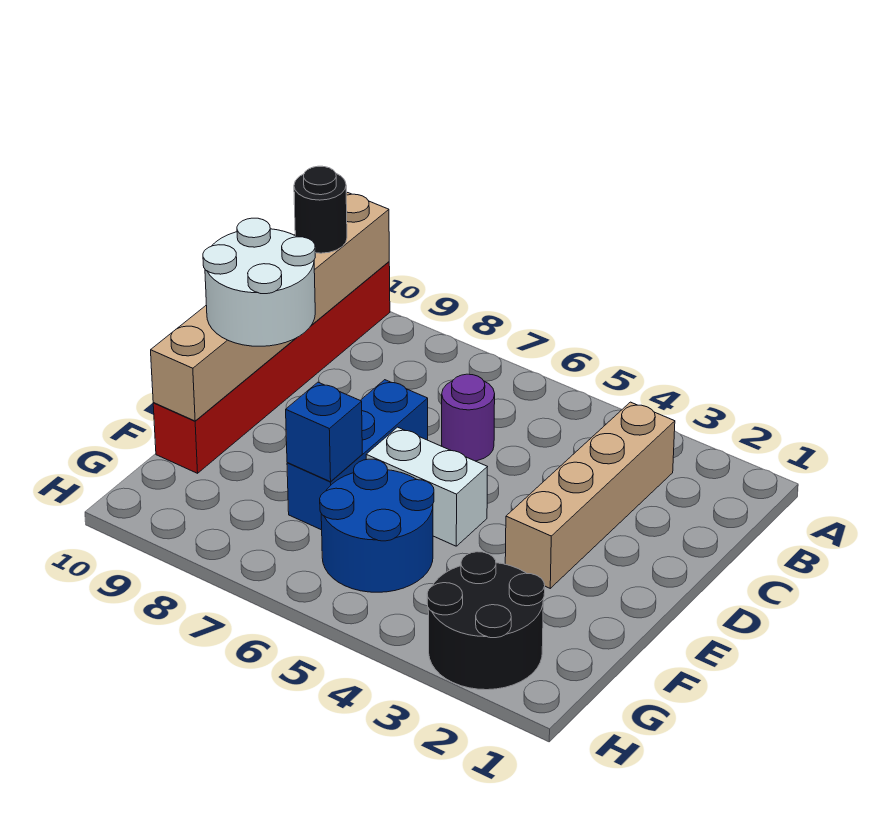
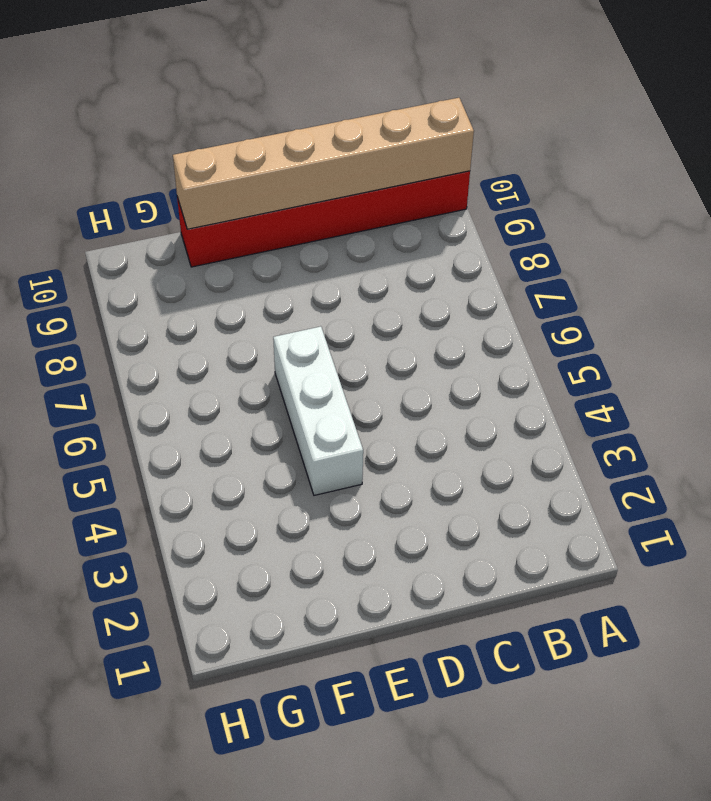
white brick E4:E6 level 1 -> white brick E5:E6 level 1
none -> tan brick B3:E3 level 1
none -> purple round brick C6 level 1

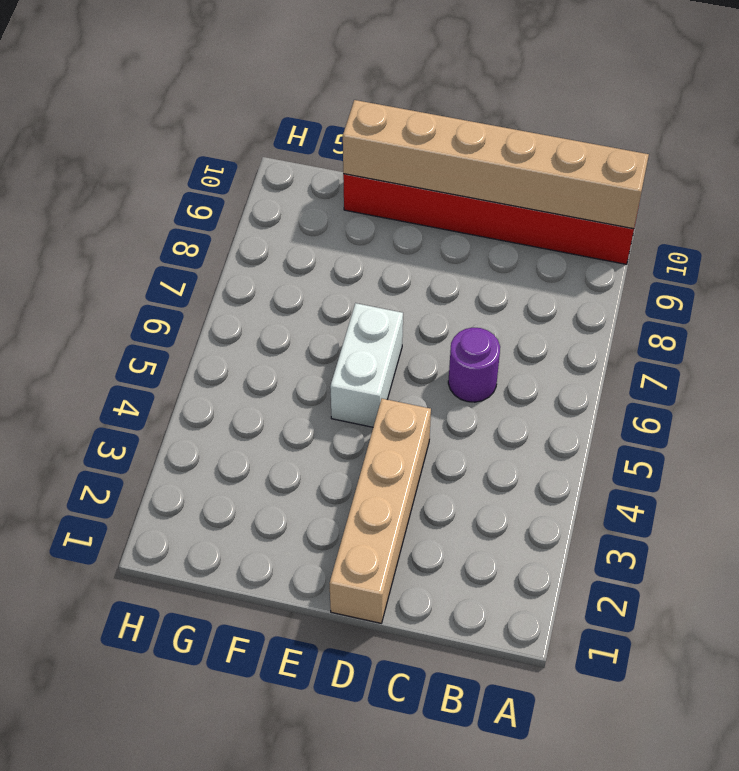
tan brick D1:D4 level 1 -> tan brick B3:E3 level 1
none -> blue brick D7:F7 level 1
none -> blue round brick F5:G6 level 1

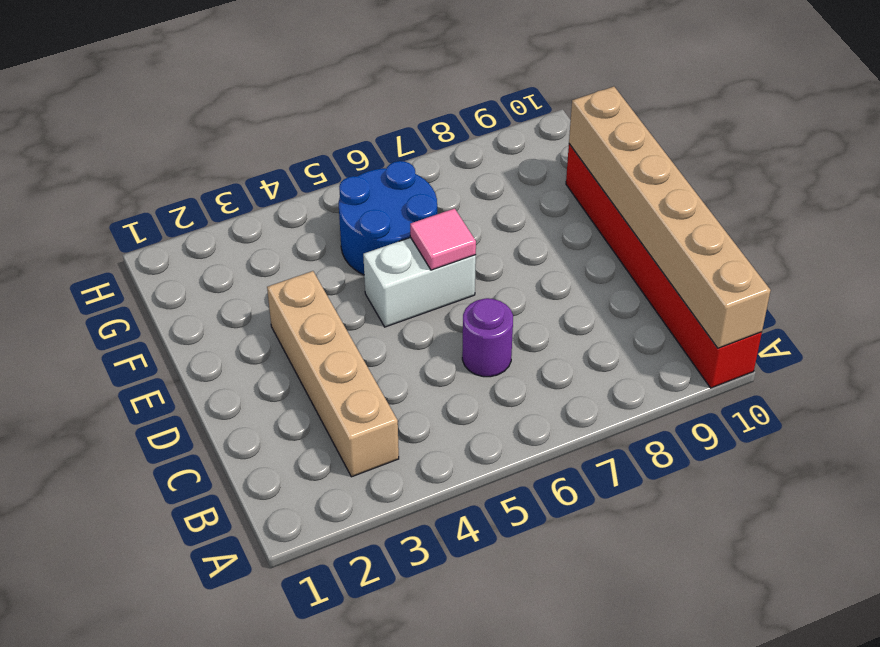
pink tile E6 level 2 -> none
none -> blue brick D7:F7 level 1
none -> black round brick G2:H3 level 1

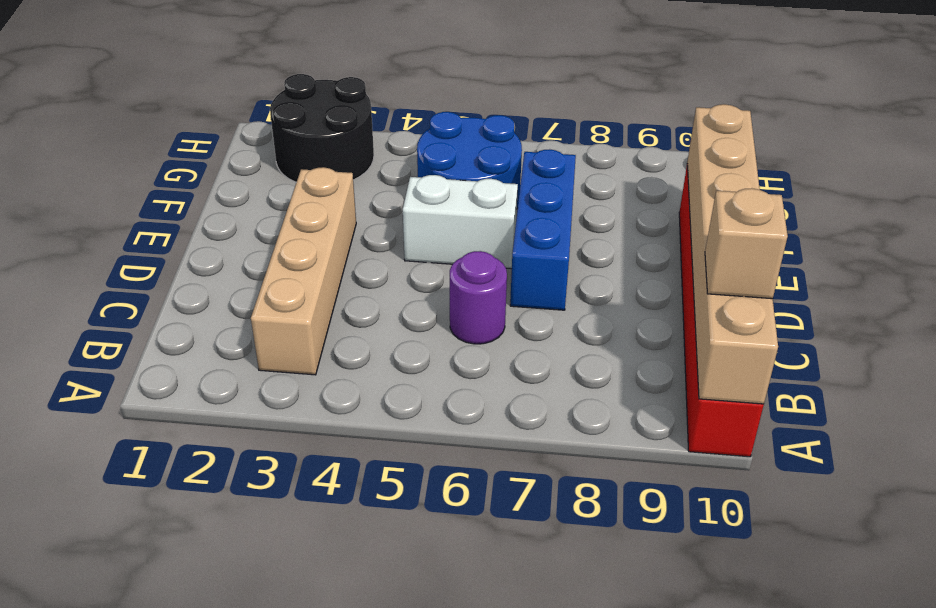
tan brick B10 level 3 -> black round brick B10 level 3
none -> blue brick F7 level 2
none -> white round brick D9:E10 level 3

